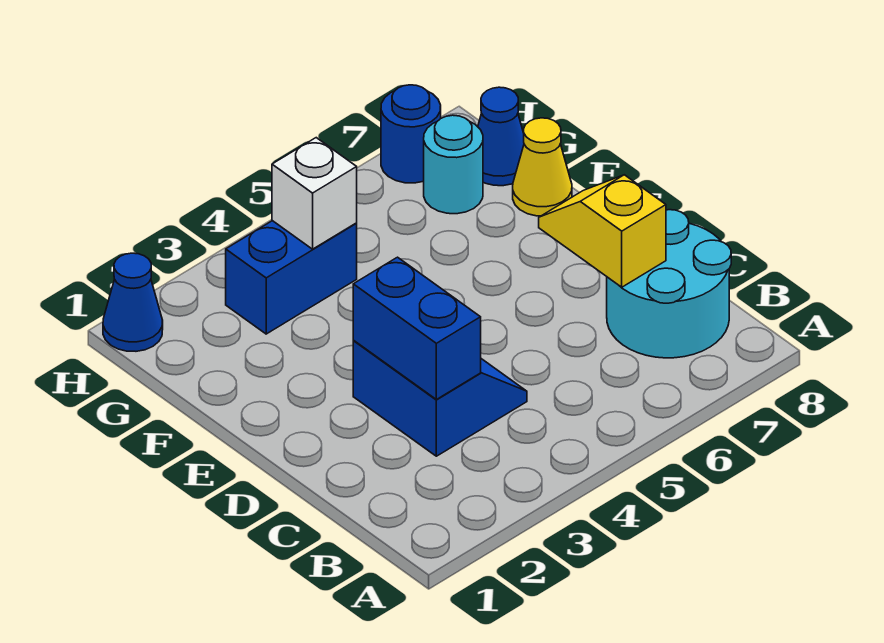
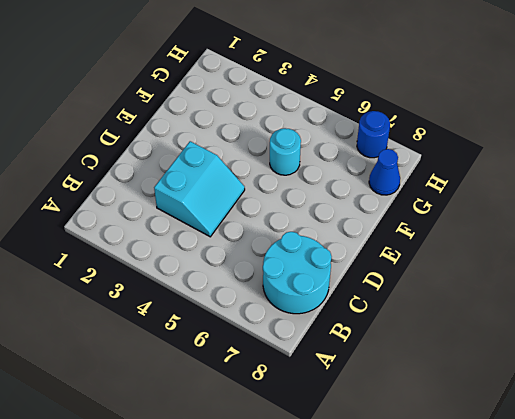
cyan slope C3:D4 level 1 top 3 -> blue slope C3:D4 level 1 top 3
cyan round brick F5 level 1 -> cyan round brick G7 level 1
none -> yellow cone F8 level 1
none -> blue brick G3:G4 level 1

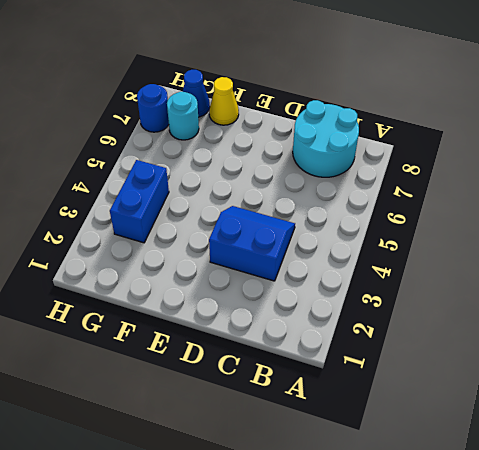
none -> blue cone H1 level 1
none -> blue brick C3:D3 level 2

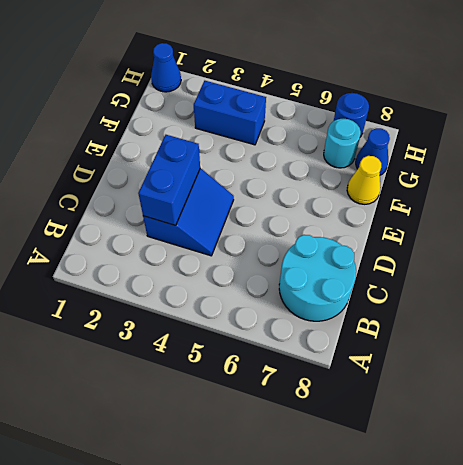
none -> yellow slope C7:D7 level 2 top C
none -> white brick G4 level 2

